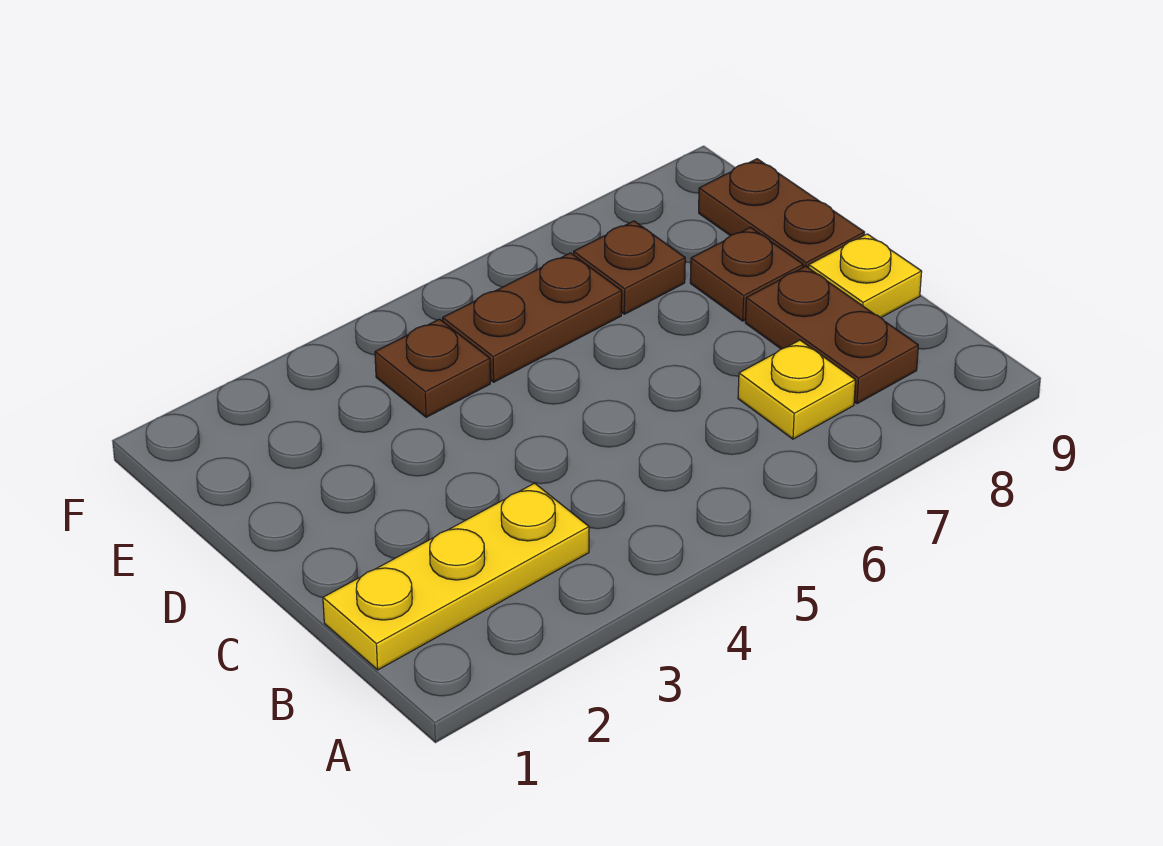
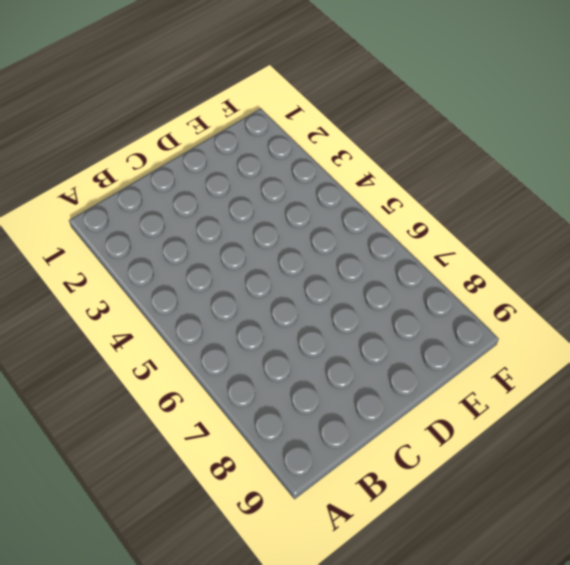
none -> yellow plate B1:B3 level 1
none -> yellow plate B7 level 1

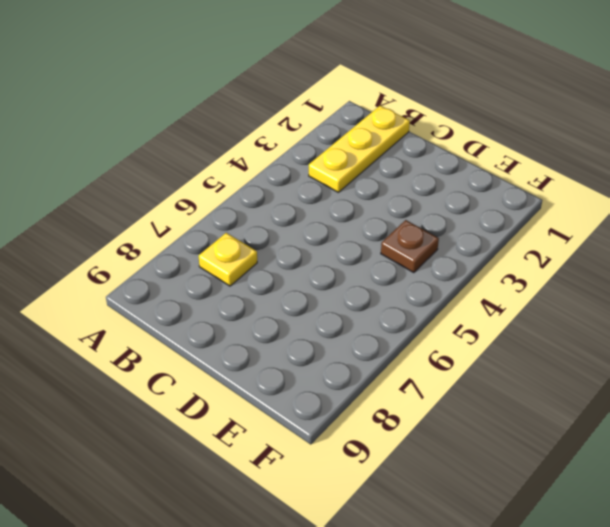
none -> brown plate B8:C8 level 1
none -> yellow plate C9 level 1

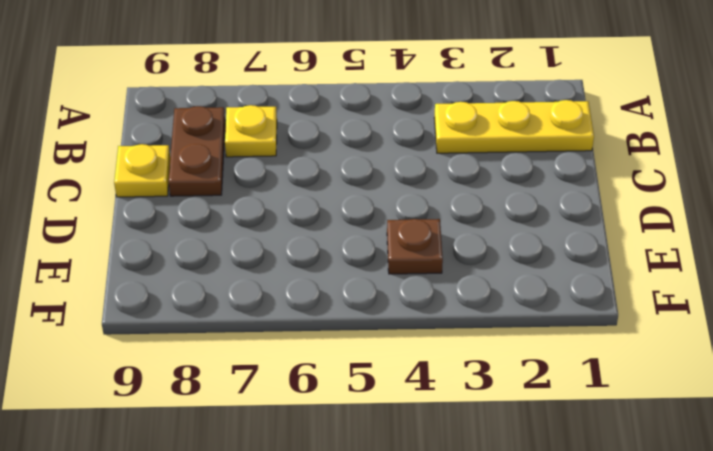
none -> brown plate D8 level 1
none -> brown plate D9:E9 level 1

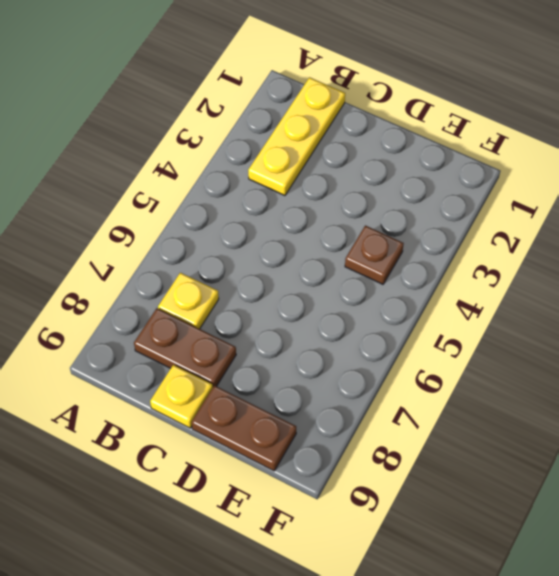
none -> brown plate D8 level 1
none -> brown plate E5:E6 level 1

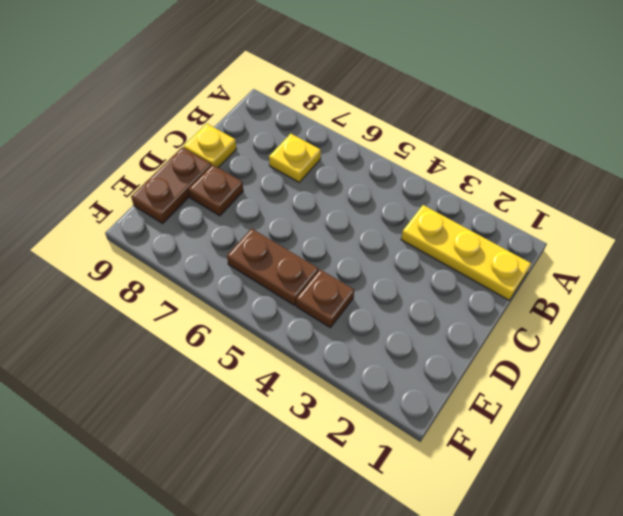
none -> brown plate B8:C8 level 1
none -> brown plate E7 level 1

